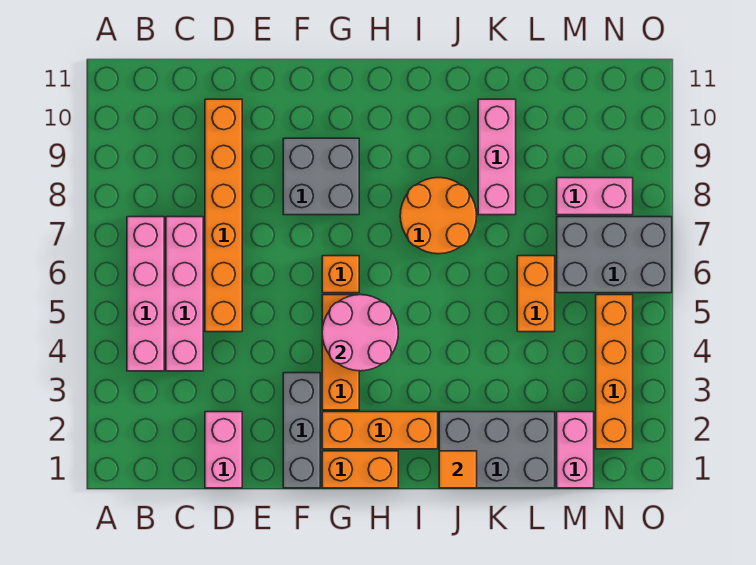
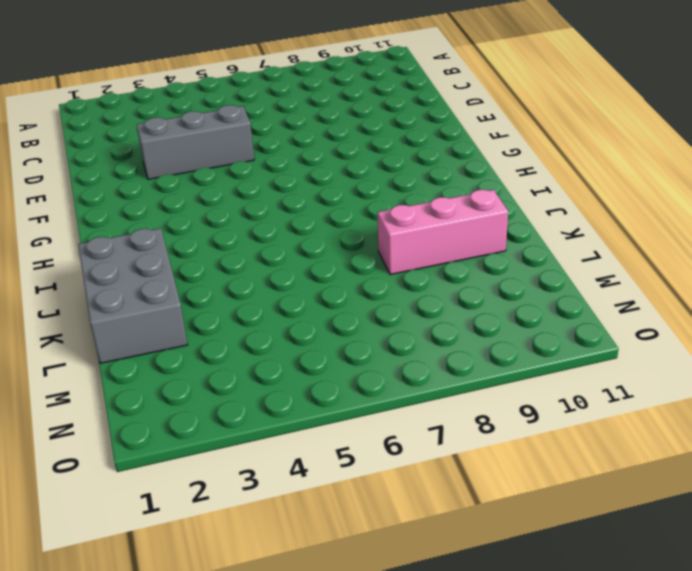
grey brick E3:E5 level 1 -> grey brick F1:F3 level 1
none -> pink brick B4:B7 level 1
none -> pink brick C4:C7 level 1
none -> pink brick D1:D2 level 1

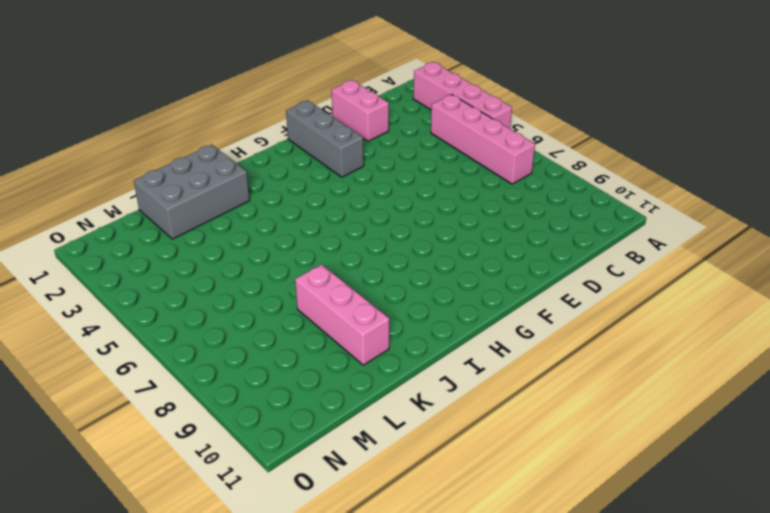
pink brick A2:A5 level 1 -> pink brick C4:C7 level 1
none -> orange brick D5:D10 level 1
none -> grey brick F8:G9 level 1
none -> orange brick G1:H1 level 1

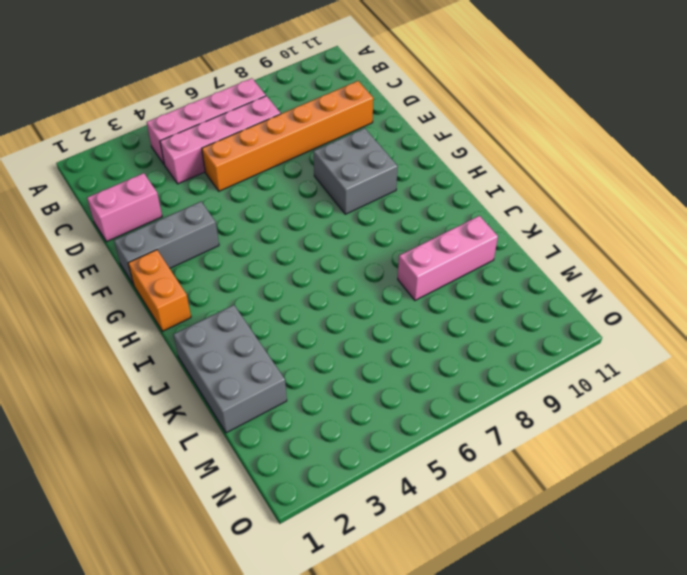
none -> orange brick G2:I2 level 1
none -> orange brick G3:G5 level 1
none -> orange brick G6 level 1

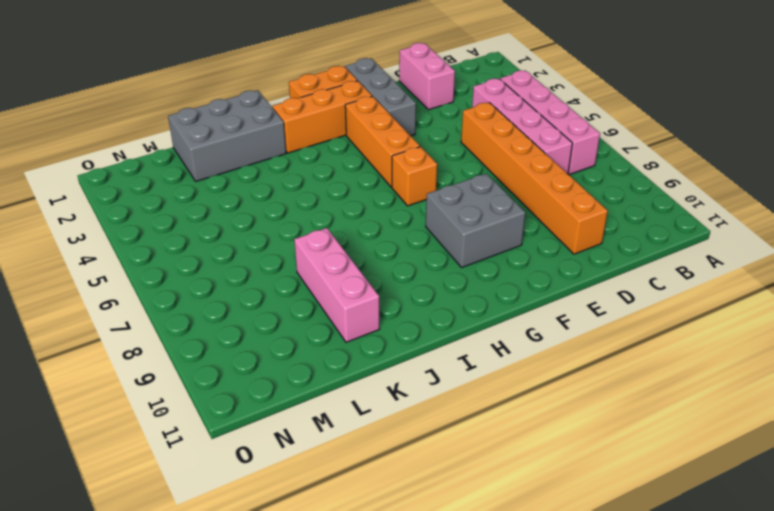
none -> orange round brick I7:J8 level 1
none -> orange brick L5:L6 level 1
none -> pink brick M1:M2 level 1

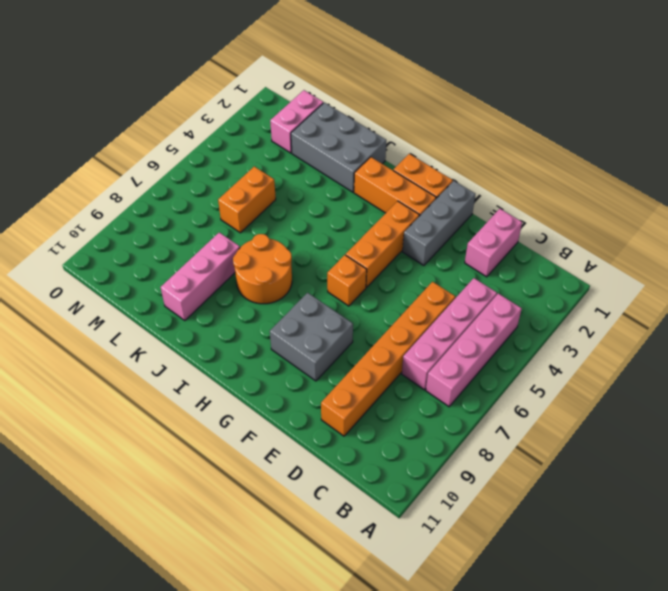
none -> grey brick M6:O7 level 1
none -> pink brick M8:N8 level 1
none -> orange brick N2:N5 level 1

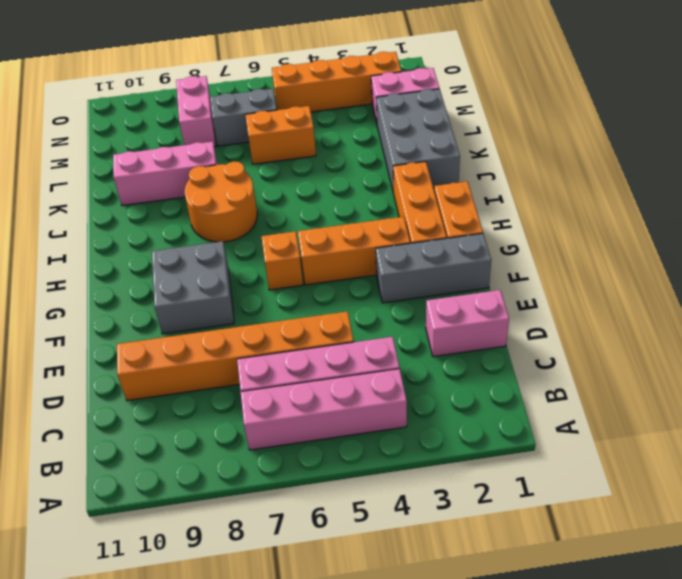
grey brick M6:M7 level 1 -> grey brick M6:O7 level 1
none -> pink round brick G4:H5 level 2
none -> orange tile J1 level 2

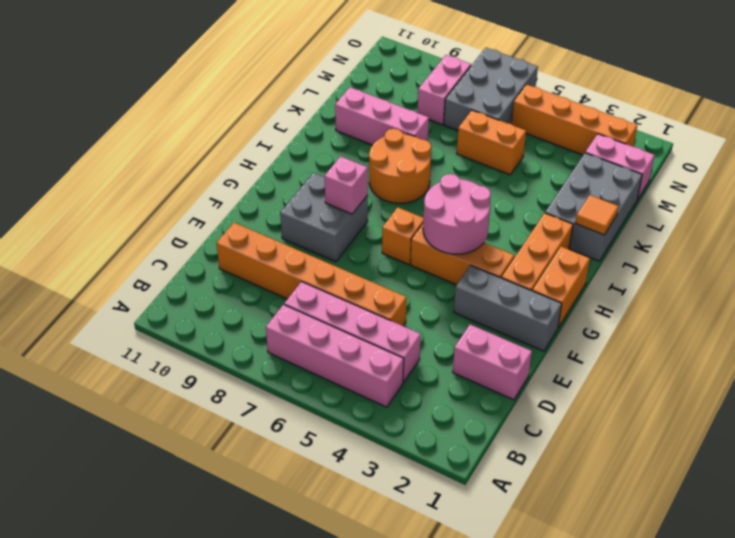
pink brick G8 level 2 -> none

